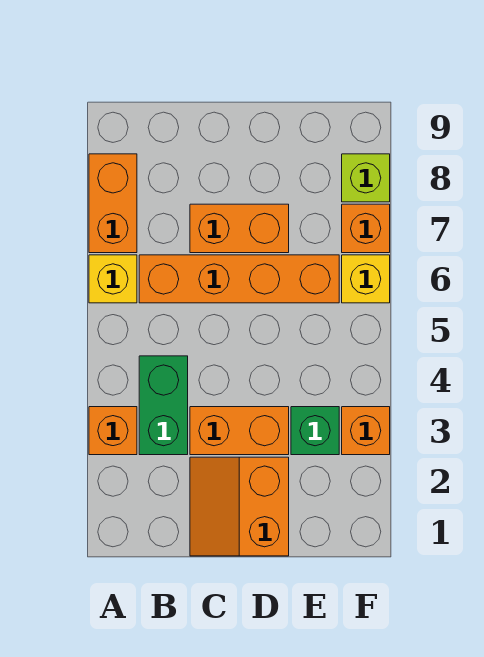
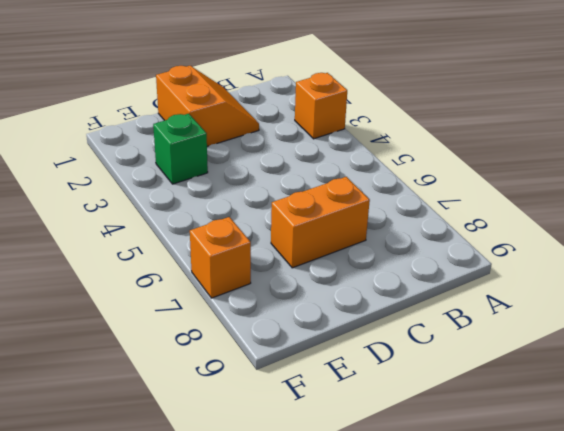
none -> yellow brick A6 level 1
none -> orange brick A7:A8 level 1
none -> green brick B3:B4 level 1

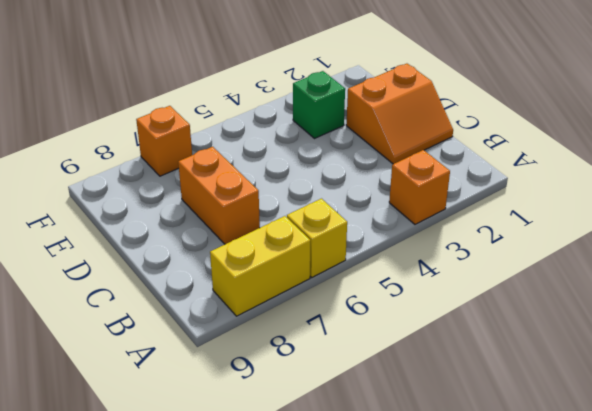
yellow brick A7:A8 level 1 -> orange brick A7:A8 level 1
none -> green brick B3:B4 level 1
none -> orange brick B6:E6 level 1
none -> orange brick C3:D3 level 1

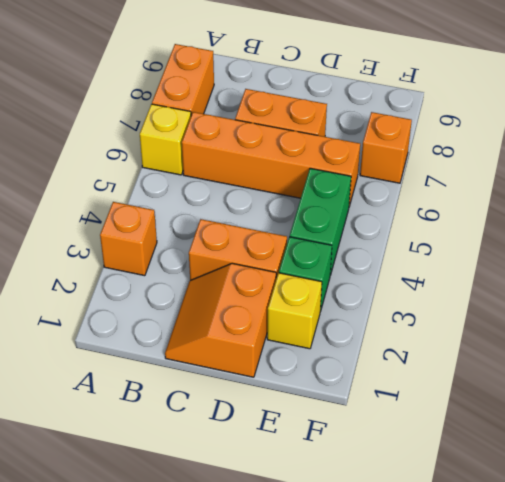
yellow brick E2 level 1 -> yellow brick F6 level 1
green brick E4:E5 level 1 -> green brick B3:B4 level 1
none -> orange brick F3 level 1
none -> lime brick F8 level 1

